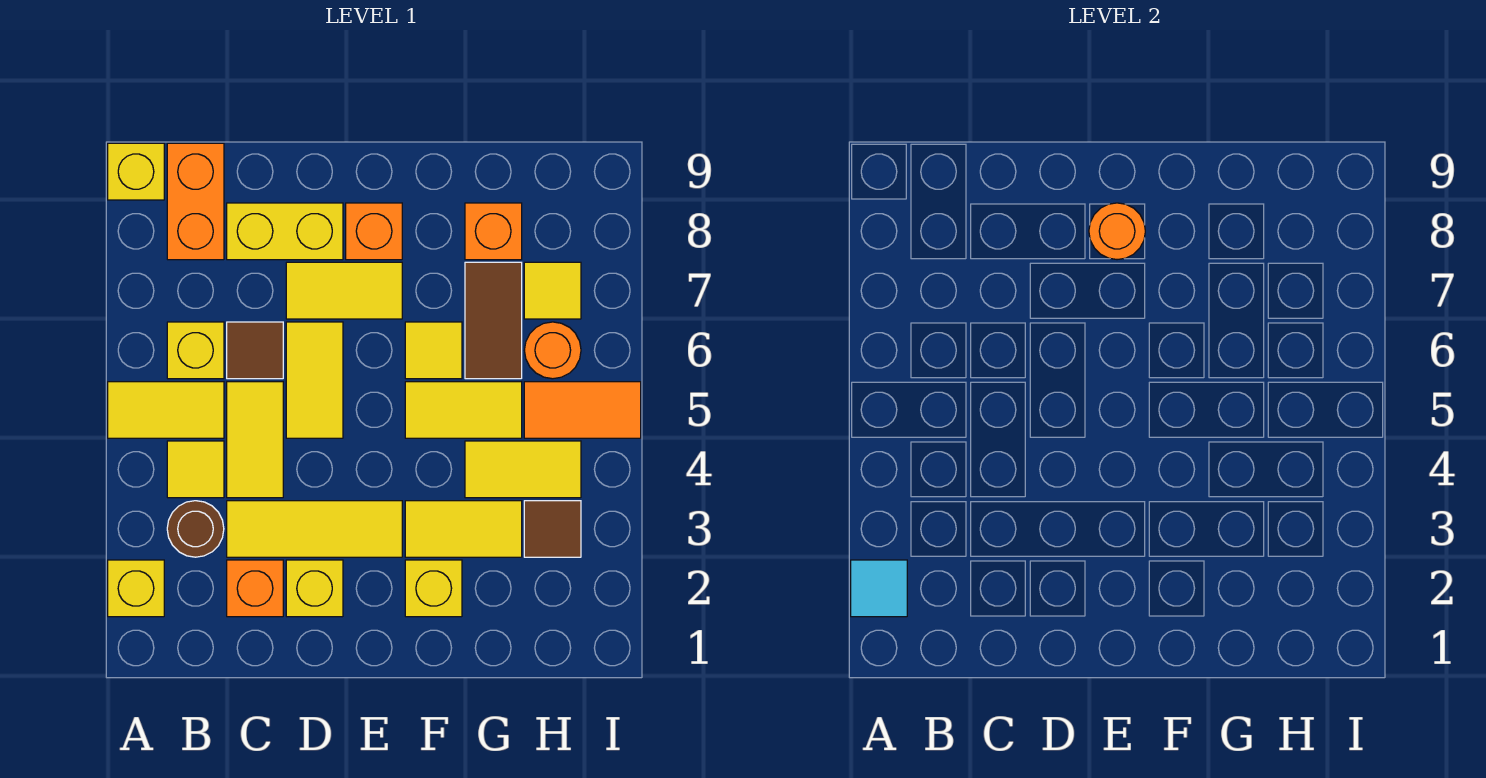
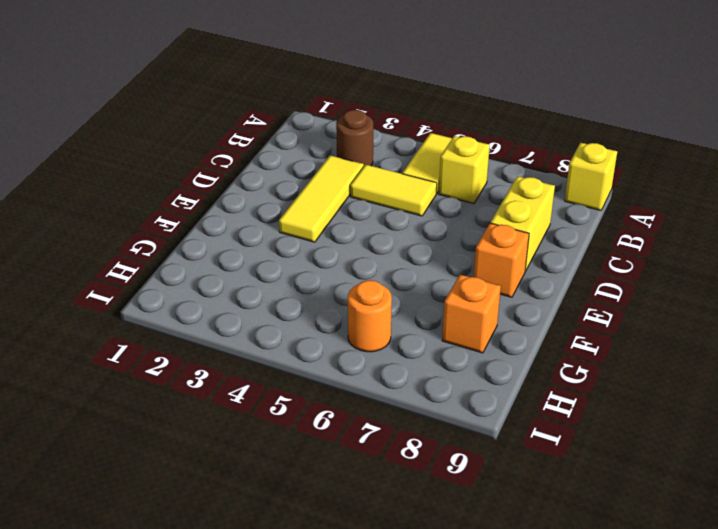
none -> yellow brick A2 level 1
none -> yellow tile B4 level 1
none -> orange brick B8:B9 level 1

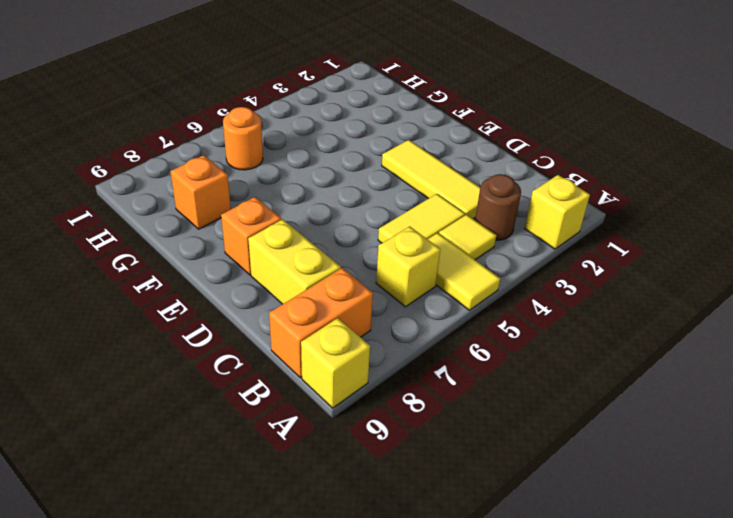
none -> orange brick C2 level 1
none -> brown tile C6 level 1
none -> yellow brick D2 level 1

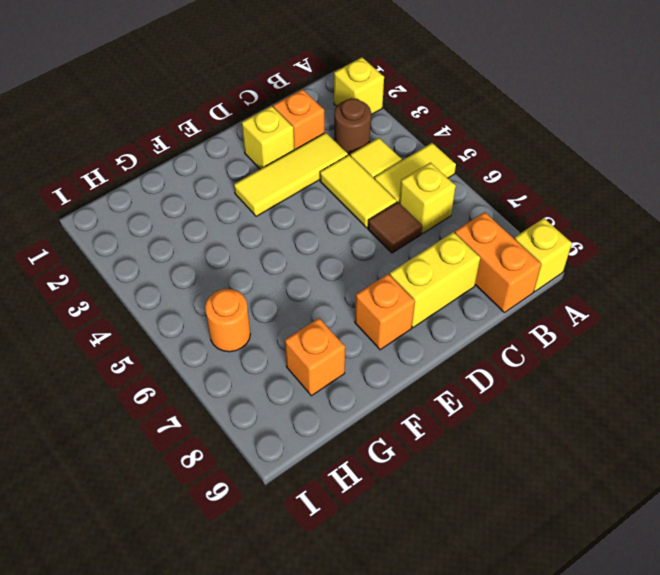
none -> yellow tile D5:D6 level 1
none -> yellow tile D7:E7 level 1
none -> yellow brick F2 level 1

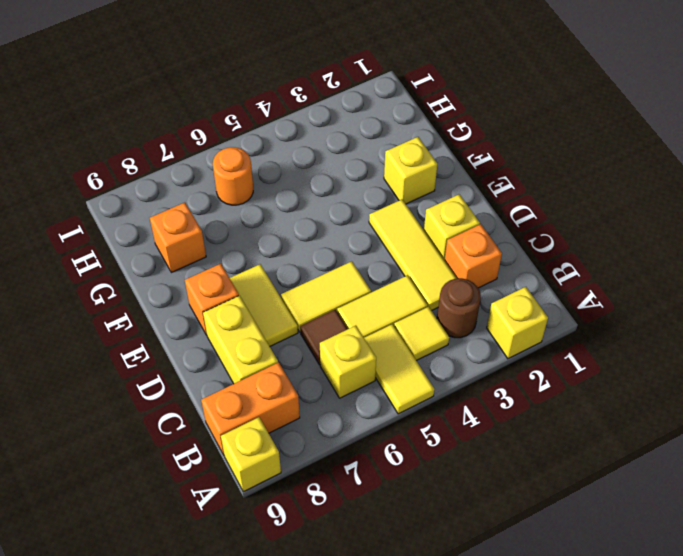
none -> yellow tile F3:G3 level 1
none -> yellow tile F5:G5 level 1
none -> yellow tile F6 level 1

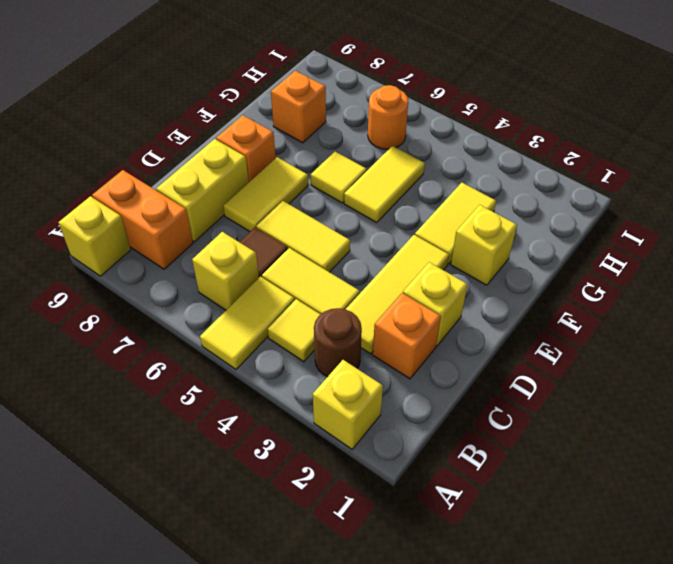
none -> yellow tile G4:H4 level 1
none -> brown tile G6:G7 level 1
none -> brown tile H3 level 1

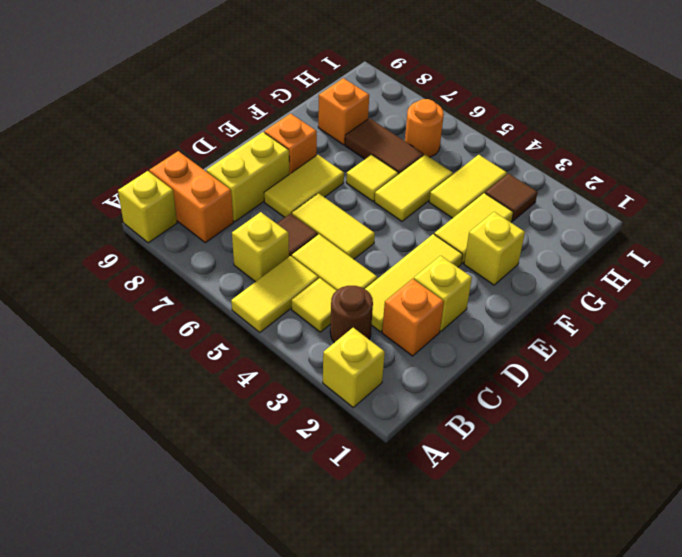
none -> orange tile H5:I5 level 1
none -> yellow tile H7 level 1
none -> cyan tile A2 level 2

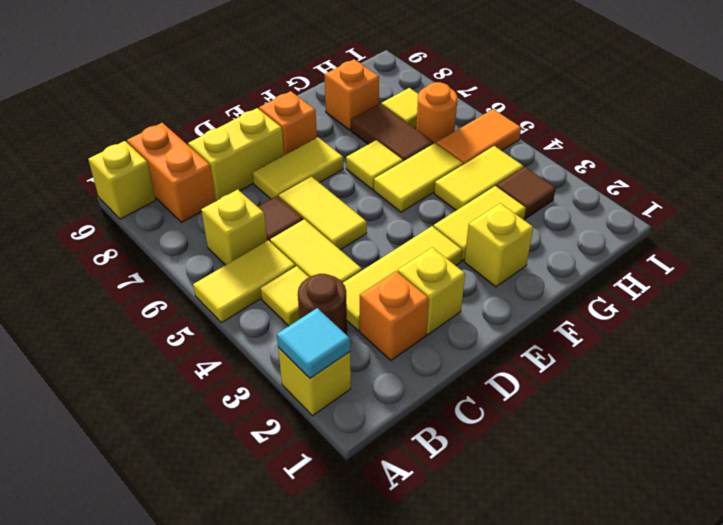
none -> orange round brick E8 level 2

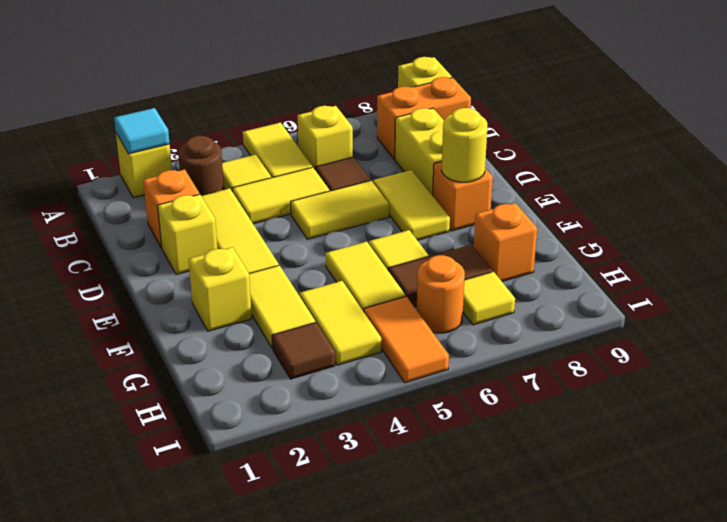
yellow round brick E8 level 2 -> orange round brick E8 level 2

